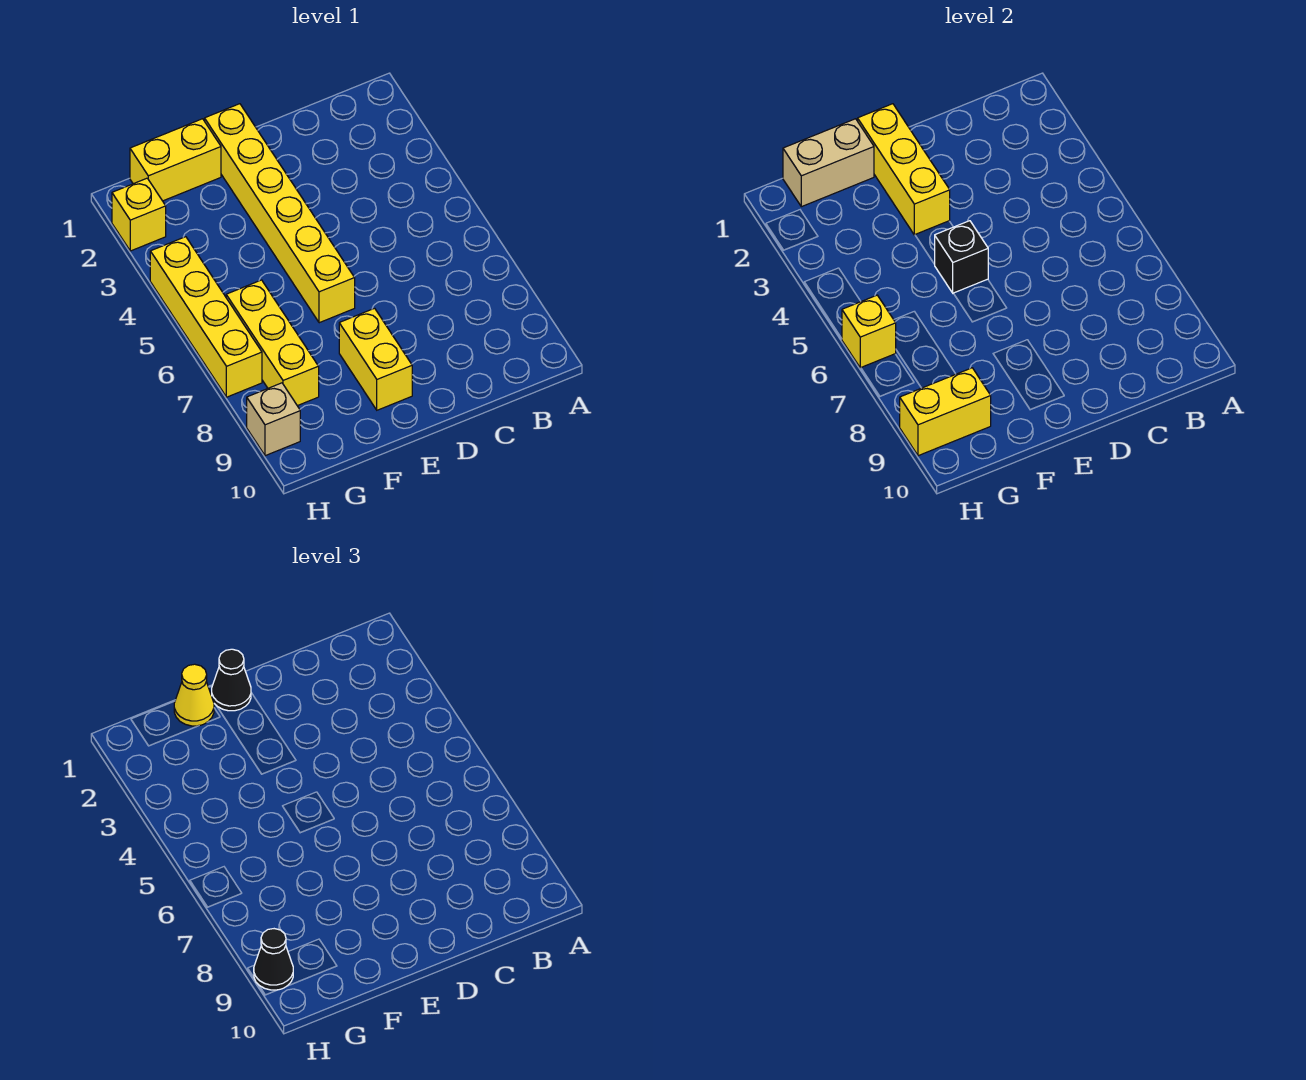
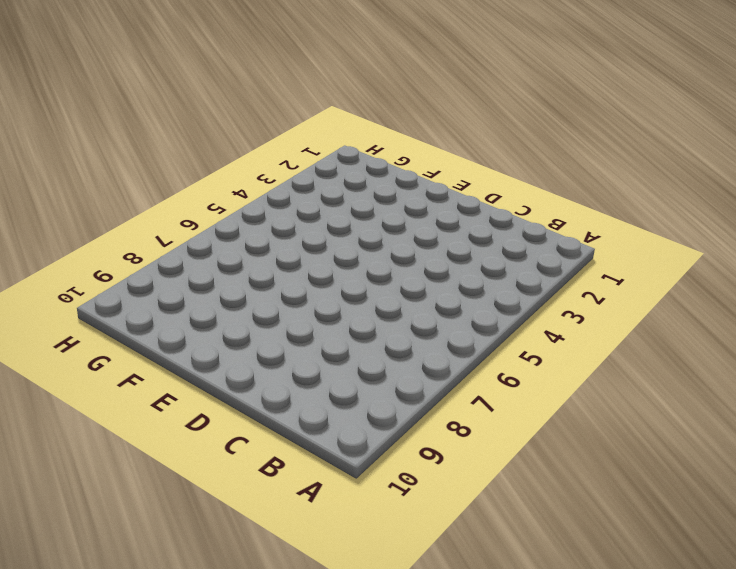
none -> yellow brick E1:E6 level 1
none -> yellow brick E8:E9 level 1
none -> yellow brick F1:G1 level 1

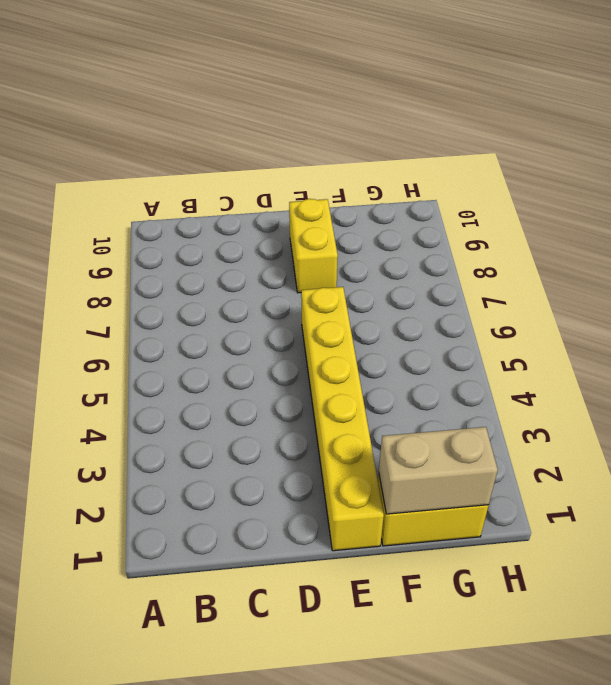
none -> yellow brick G6:G8 level 1
none -> yellow brick H2 level 1
none -> yellow brick H4:H7 level 1

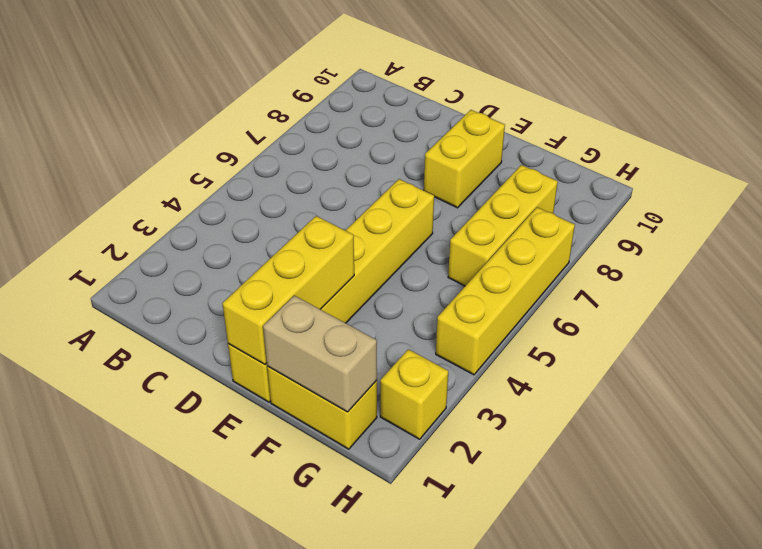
none -> tan brick H9 level 1
none -> black brick E5 level 2
none -> yellow brick G9:H9 level 2

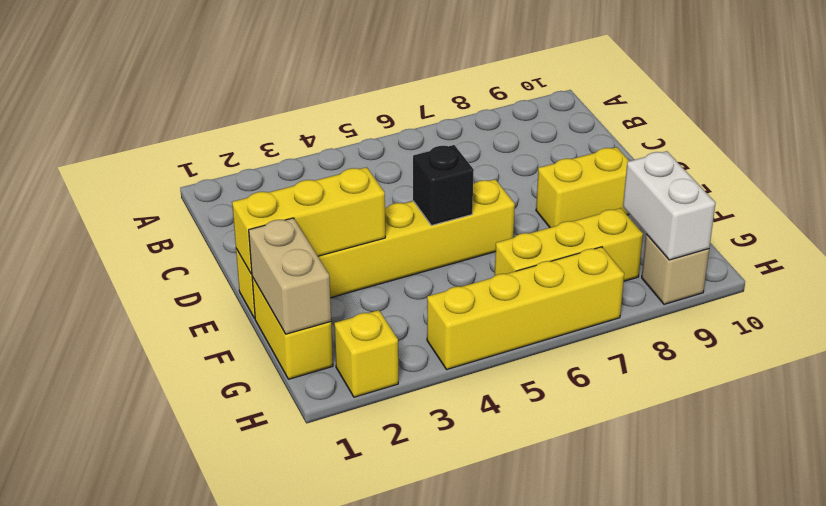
white brick G9:H9 level 2 -> yellow brick G9:H9 level 2
none -> yellow brick H6 level 2
none -> black cone E1 level 3
none -> yellow cone F1 level 3

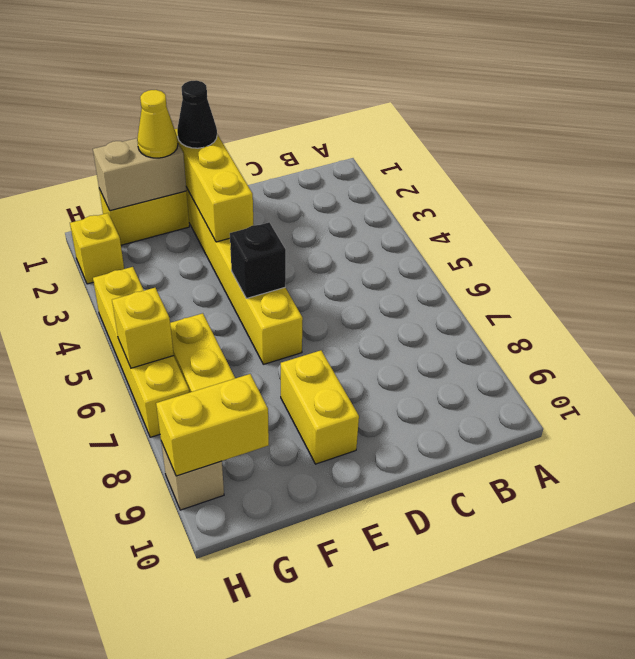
none -> black cone H9 level 3

